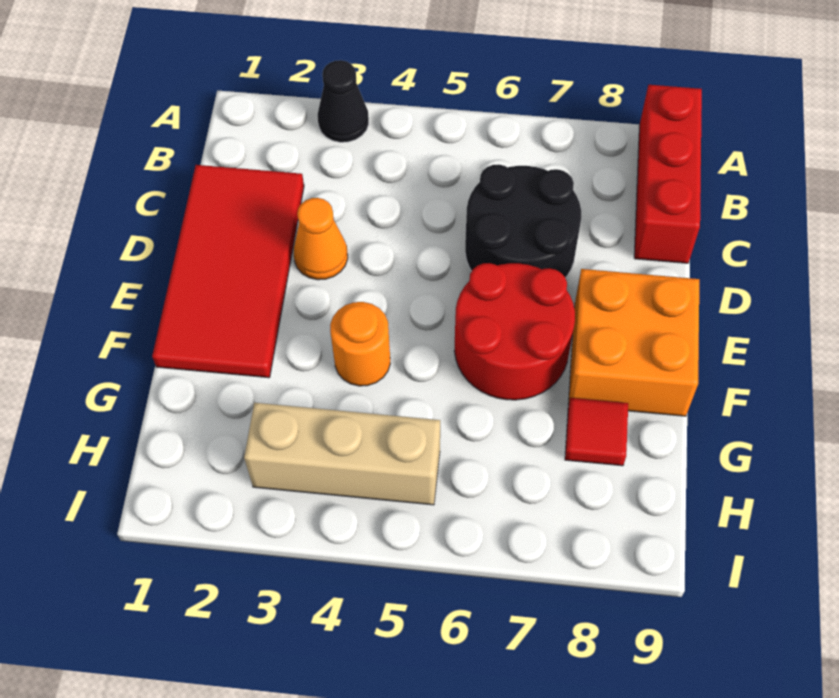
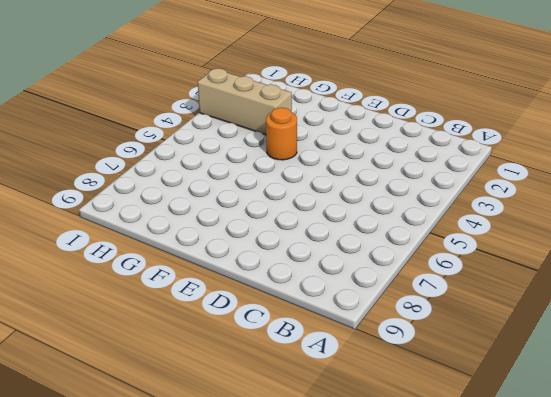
tan brick G3:I3 level 1 -> tan brick H3:H5 level 1
none -> black cone A3 level 1
none -> red brick A9:C9 level 1

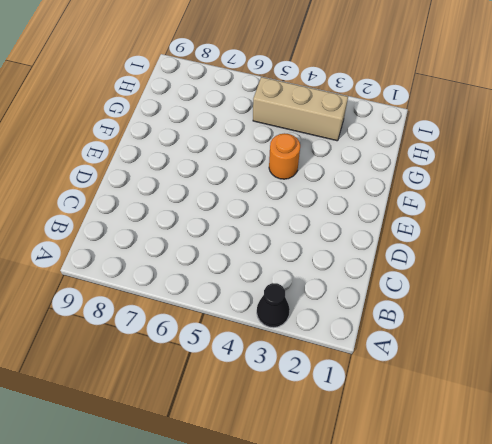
none -> red brick A9:C9 level 1
none -> red tile C1:F2 level 1

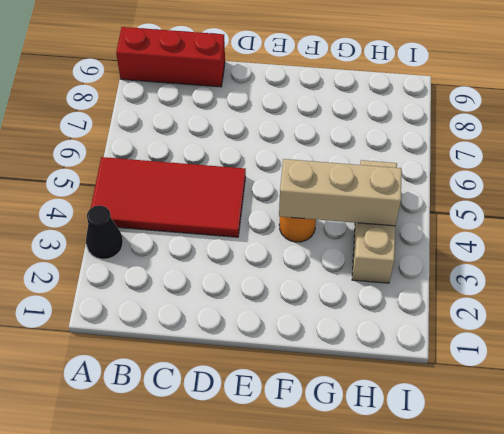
red tile A4:D5 level 1 -> red tile C1:F2 level 1
tan brick F4:H4 level 2 -> none
none -> black round brick C6:D7 level 1
none -> orange cone D3 level 1

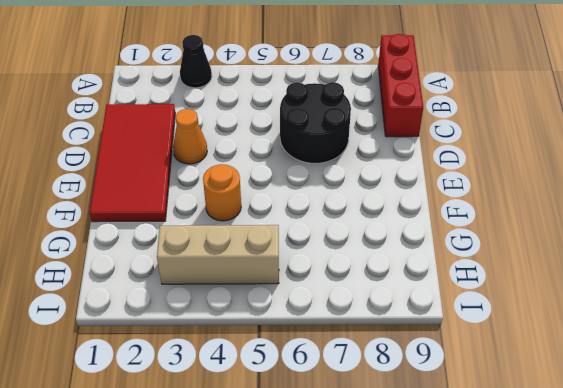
none -> red round brick E6:F7 level 1
none -> orange brick E8:F9 level 1

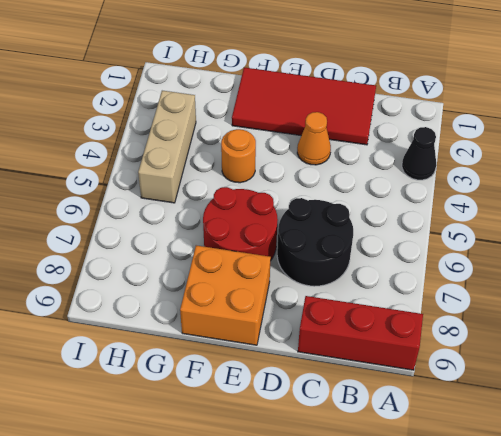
none -> red tile G8 level 1

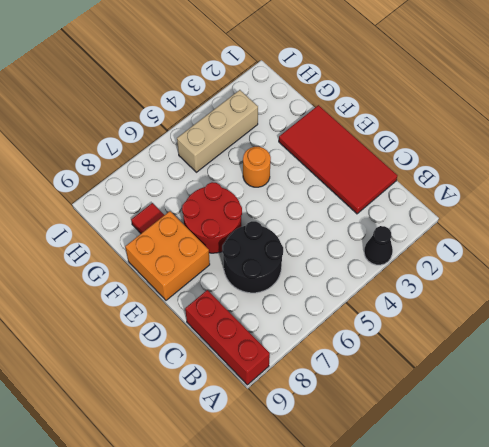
none -> orange cone D3 level 1

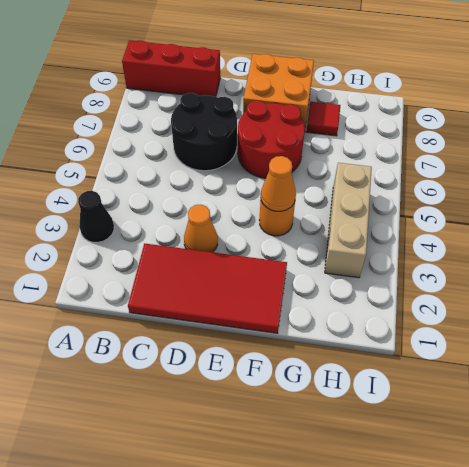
orange cone F4 level 2 -> none

